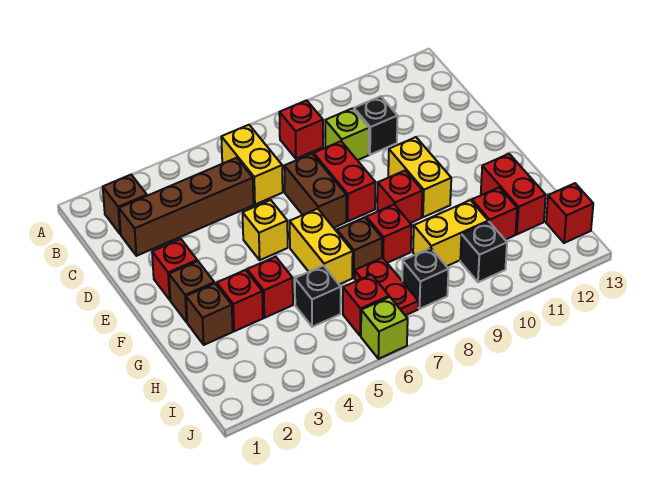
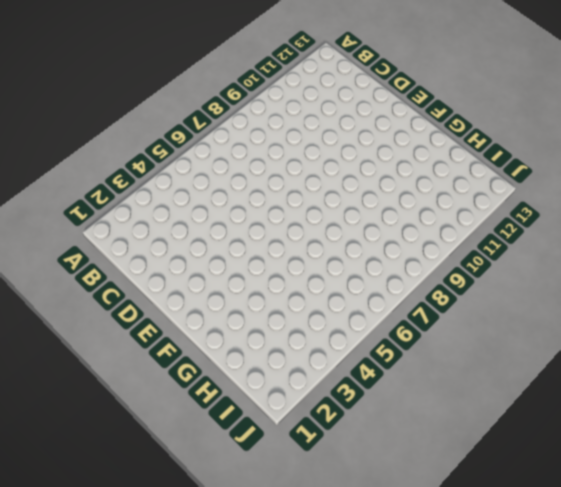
none -> brown brick B2 level 1
none -> yellow brick B6:C6 level 1
none -> red brick B8 level 1

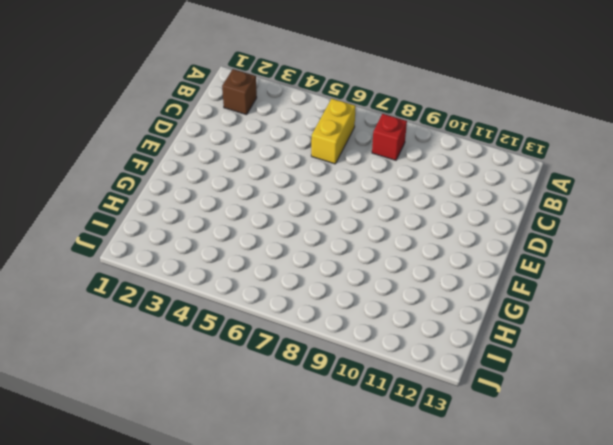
none -> brown brick C2:C5 level 1
none -> lime brick C9 level 1
none -> black brick C10 level 1

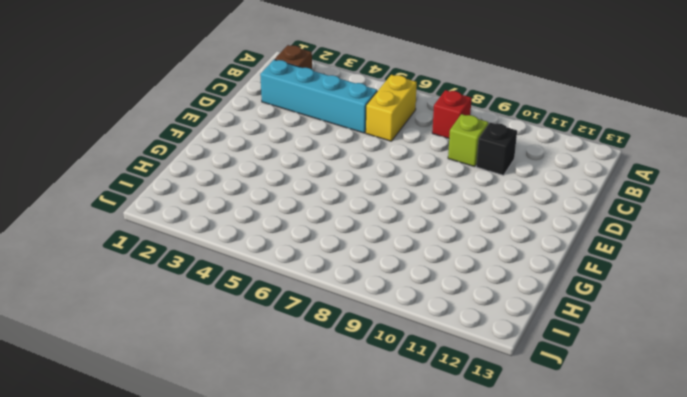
cyan brick C2:C5 level 1 -> brown brick C2:C5 level 1
none -> brown brick D7:E7 level 1
none -> red brick D8:E8 level 1
none -> red brick E2 level 1

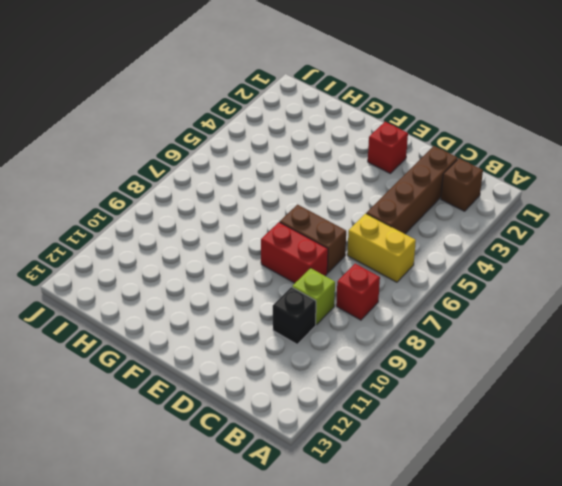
none -> yellow brick E5 level 1
none -> yellow brick E10:F10 level 1
none -> brown brick F2 level 1

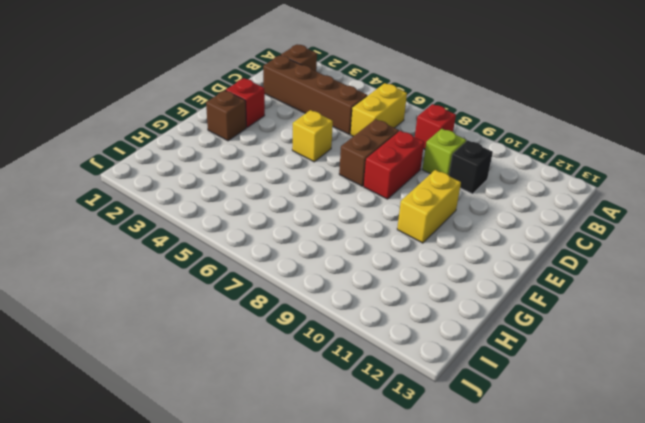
none -> yellow brick F6:G6 level 1
none -> red brick F9 level 1
none -> brown brick G2 level 1

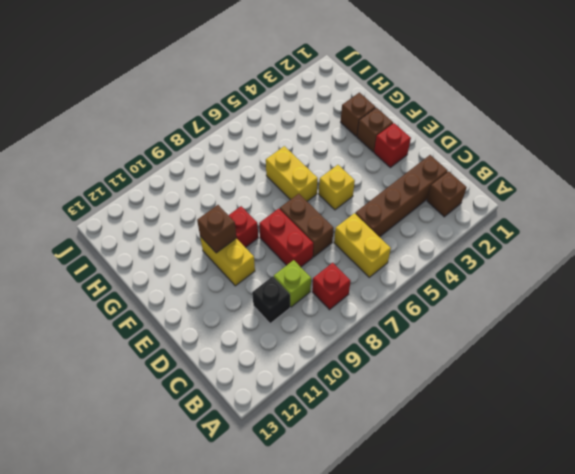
brown brick F10 level 2 -> brown brick G7 level 1
none -> red brick G3 level 1
none -> red brick G4 level 1
none -> red brick G8 level 1

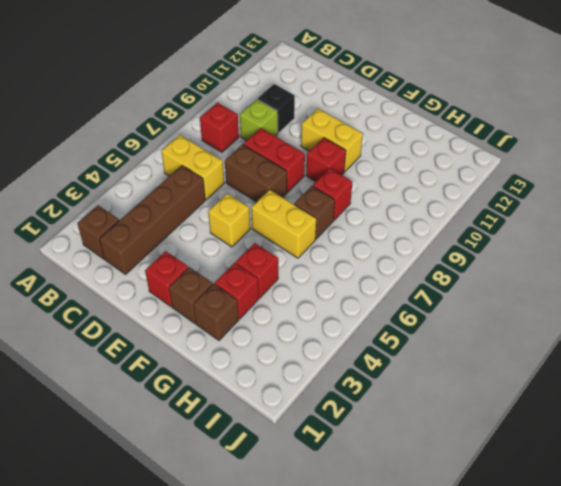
none -> red brick G12:H12 level 1
none -> black brick H5 level 1
none -> red plate H7:I7 level 1

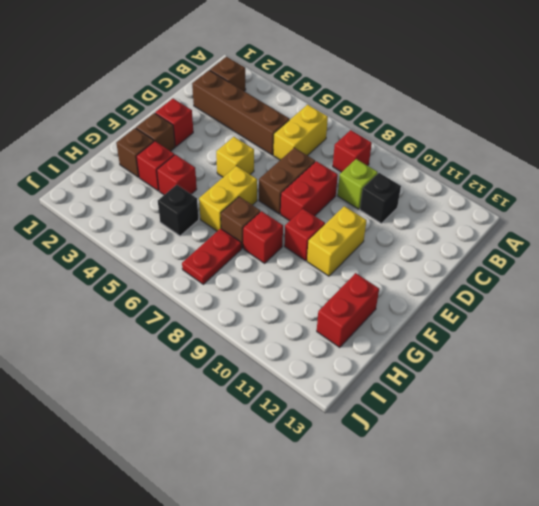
none -> yellow brick H9:H10 level 1
none -> red brick H11 level 1
none -> red brick I6 level 1

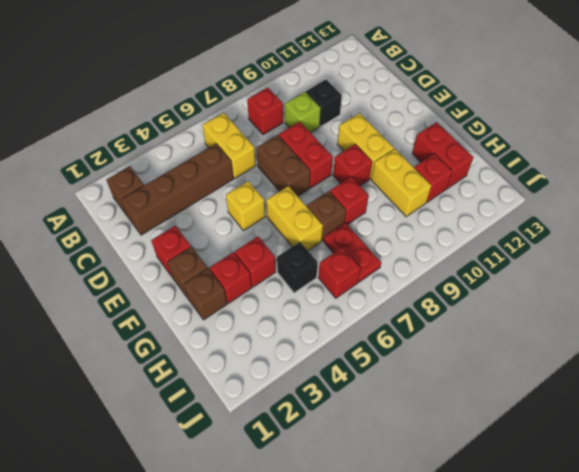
yellow brick G10:H10 level 1 -> yellow brick H9:H10 level 1
none -> black brick I8 level 1
none -> black brick I10 level 1
none -> red brick I13 level 1

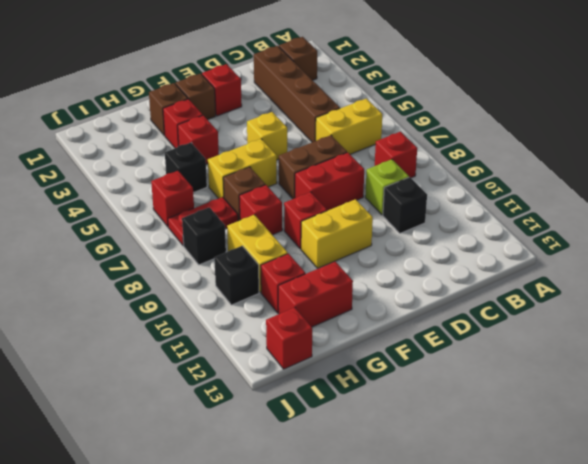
none -> lime brick J6 level 1

